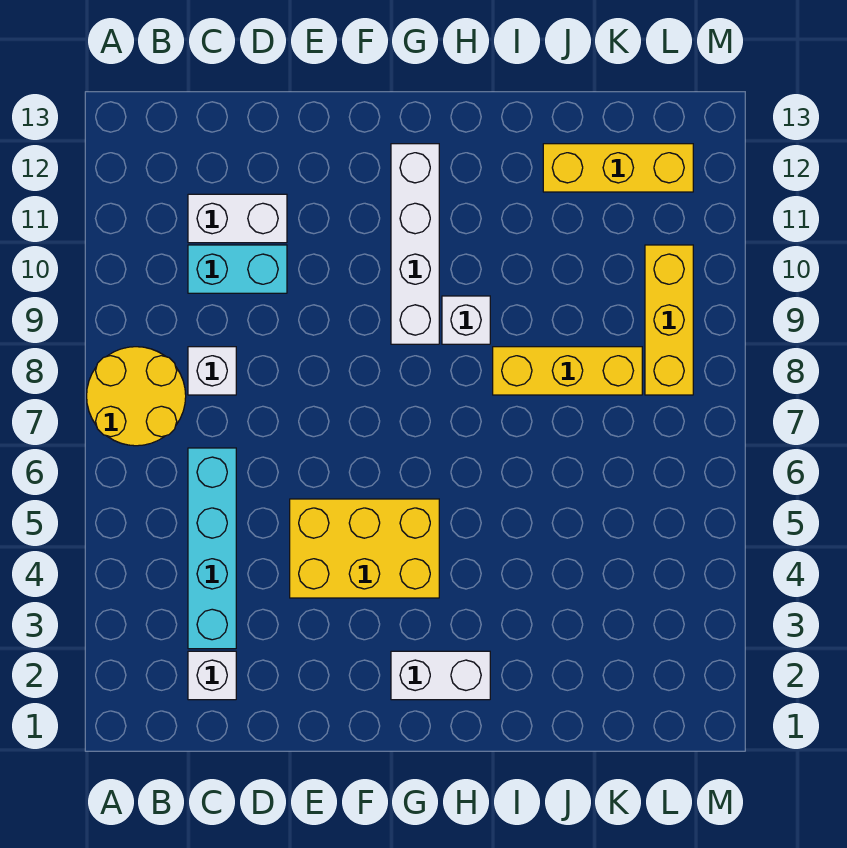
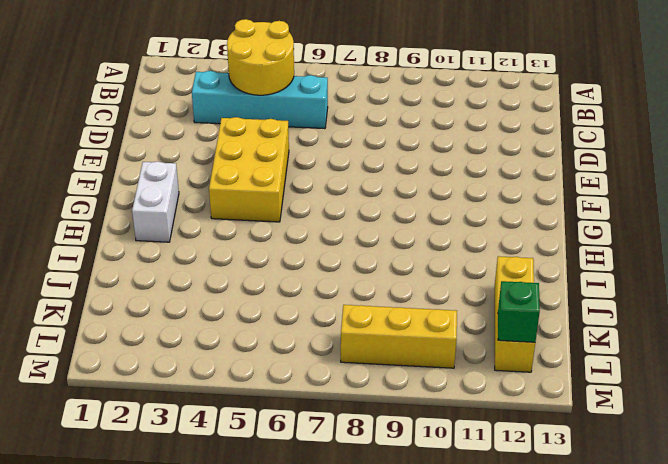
yellow round brick B4:C5 level 2 -> yellow round brick A7:B8 level 1
green brick L12 level 2 -> none
none -> white brick C2 level 1
none -> white brick C8 level 1
none -> cyan brick C10:D10 level 1

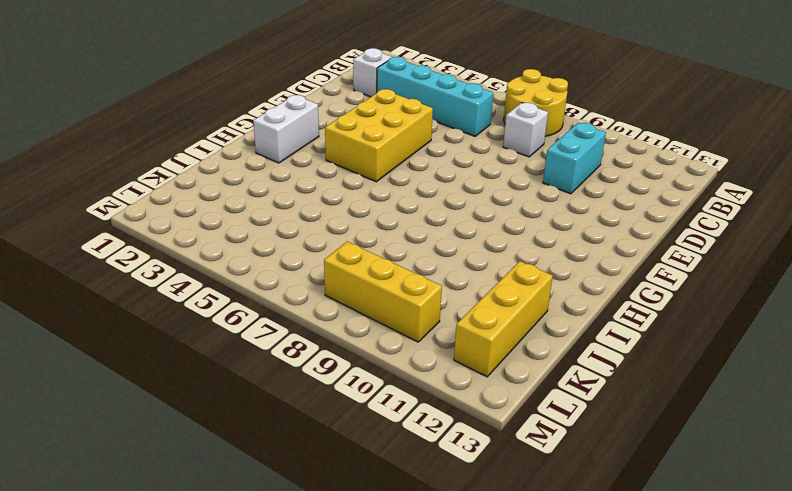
none -> white brick C11:D11 level 1
none -> white brick G9:G12 level 1
none -> white brick H9 level 1

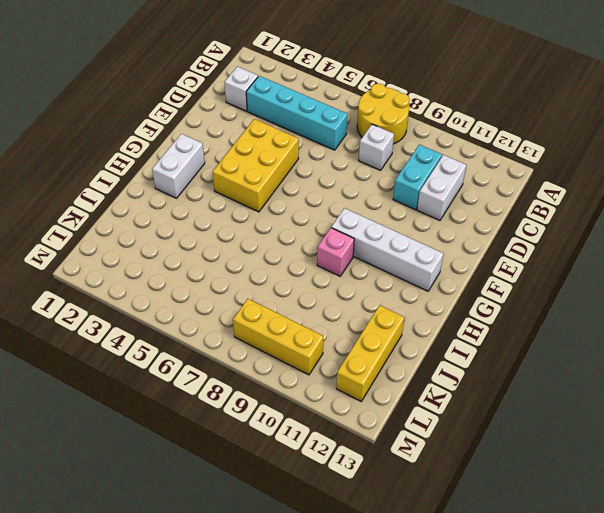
pink brick H9 level 1 -> white brick H9 level 1
none -> yellow brick I8:K8 level 1

